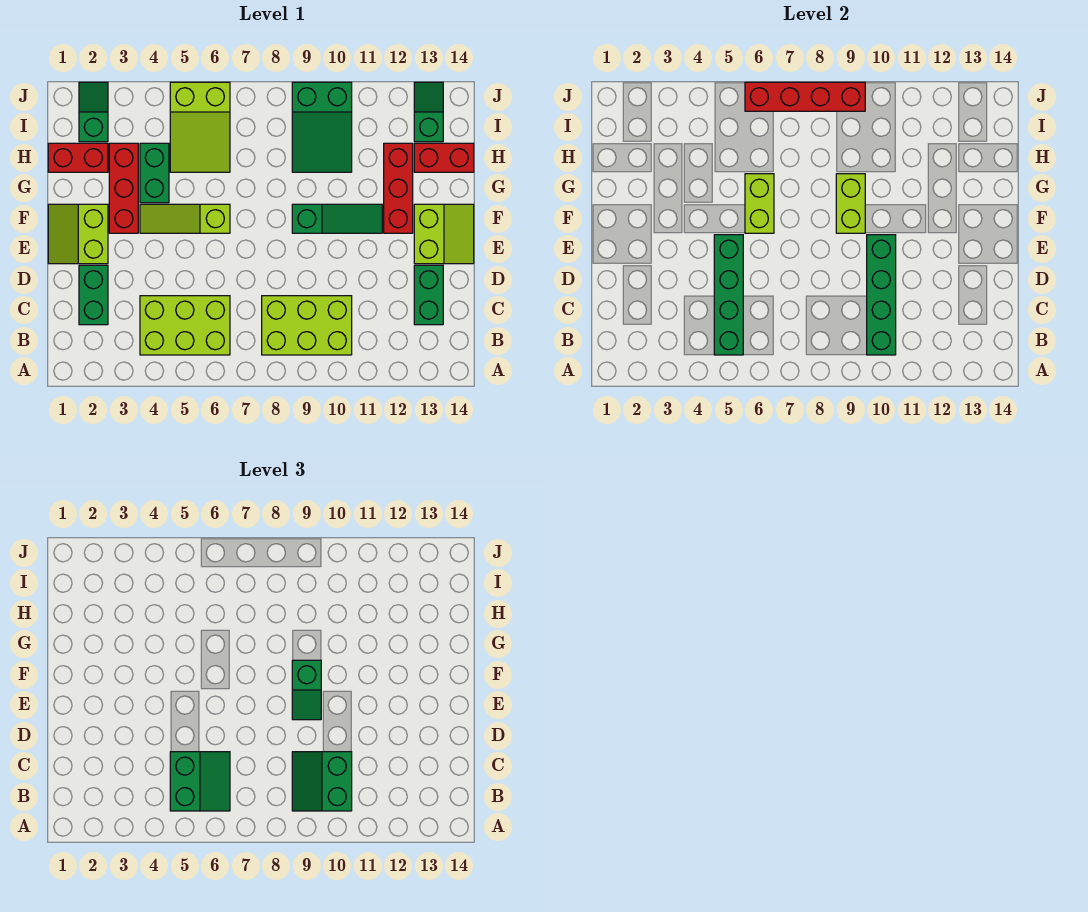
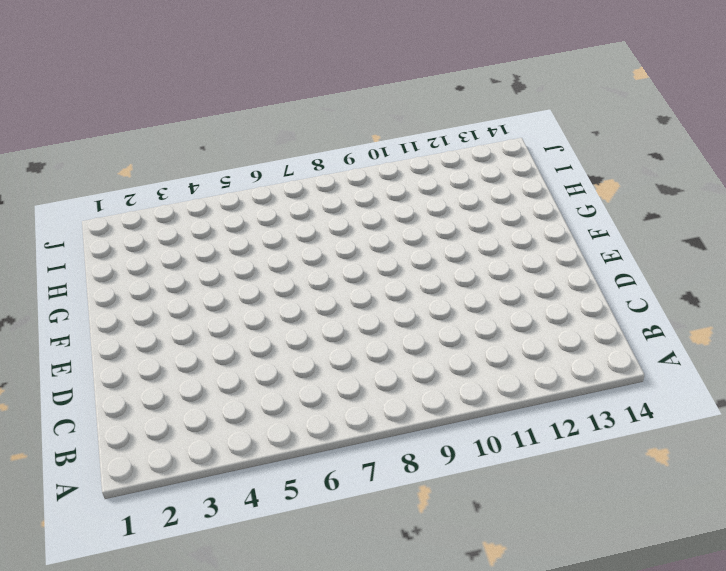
none -> lime brick B4:C6 level 1
none -> lime brick B8:C10 level 1
none -> green brick C2:D2 level 1

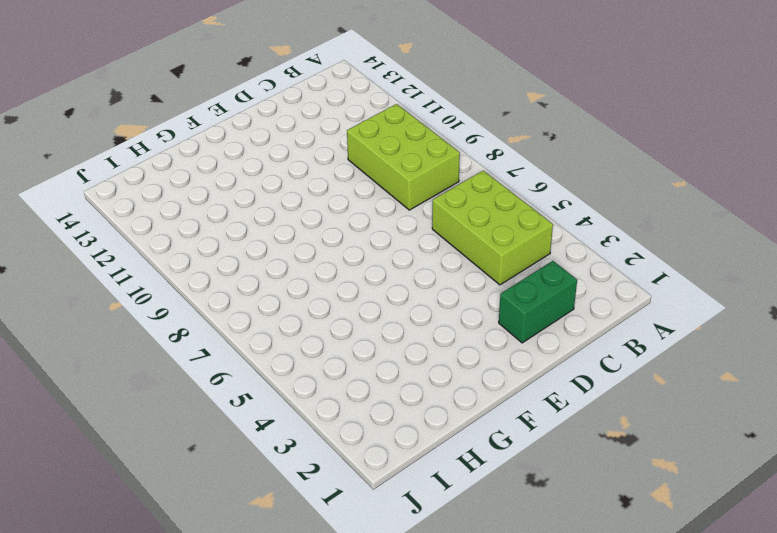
none -> green brick C13:D13 level 1
none -> lime slope E1:F2 level 1 top 2
none -> lime slope E13:F14 level 1 top 13

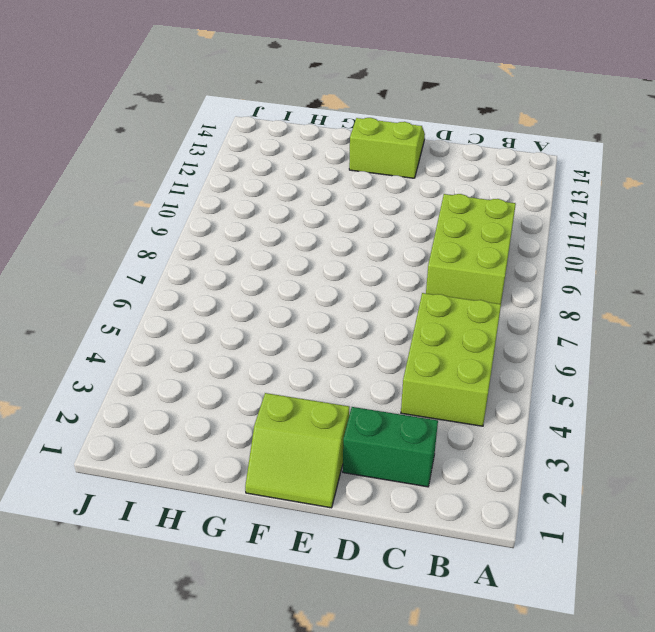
none -> green brick C13:D13 level 1
none -> red brick F3:H3 level 1
none -> lime slope F4:F6 level 1 top 6

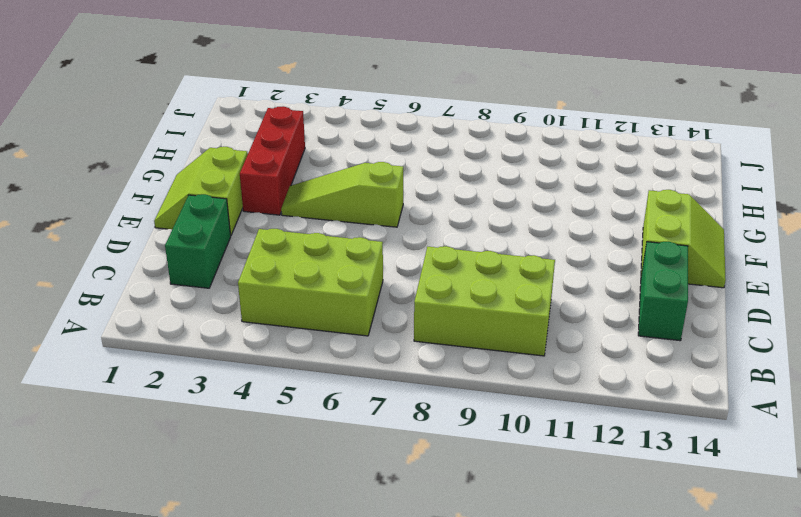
none -> green slope F9:F11 level 1 top 9
none -> red brick F12:H12 level 1
none -> green brick G4:H4 level 1

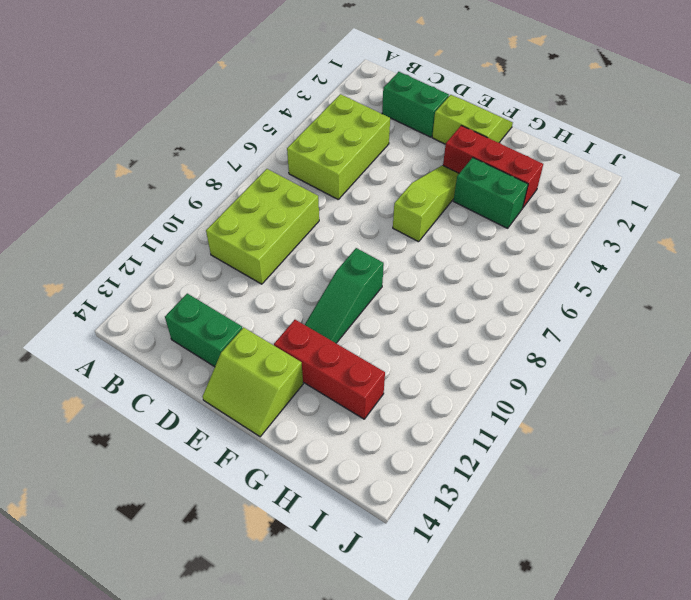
none -> red brick H1:H2 level 1
none -> lime slope H5:J6 level 1 top J
none -> green slope H9:J10 level 1 top J

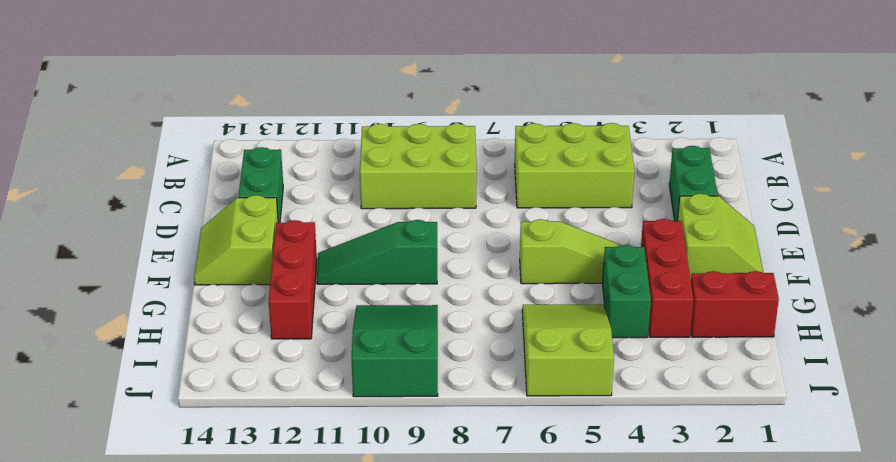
none -> red brick H13:H14 level 1
none -> green slope I2:J2 level 1 top I
none -> green slope I13:J13 level 1 top I

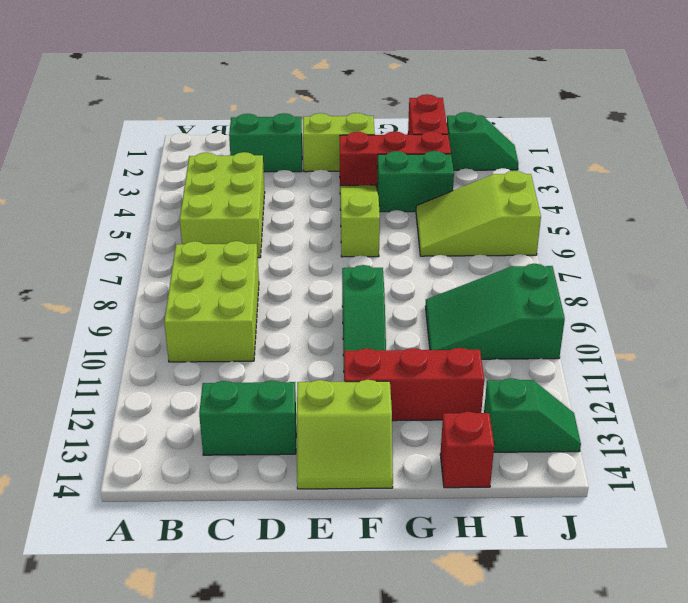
red brick H14 level 1 -> red brick H13:H14 level 1
none -> green brick B5:E5 level 2
none -> green brick B10:E10 level 2
none -> lime brick F6:G6 level 2

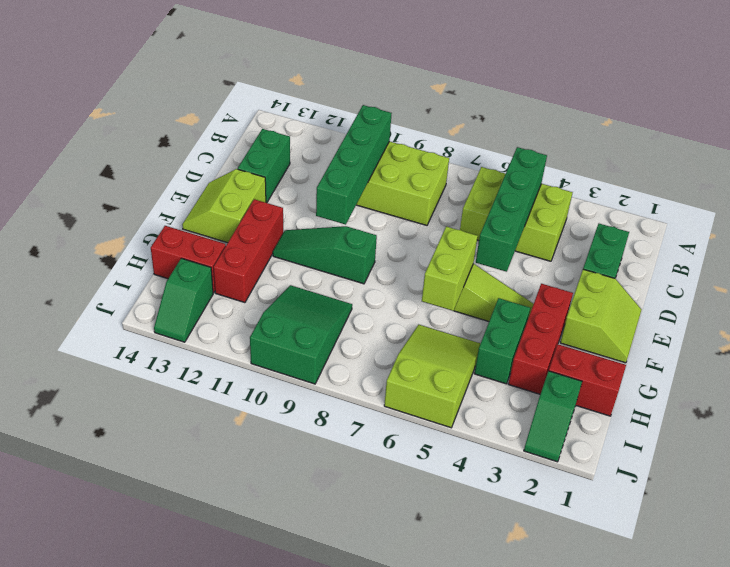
none -> lime brick F9:G9 level 2
none -> red brick J6:J9 level 2
none -> green slope B5:C6 level 3 top 5

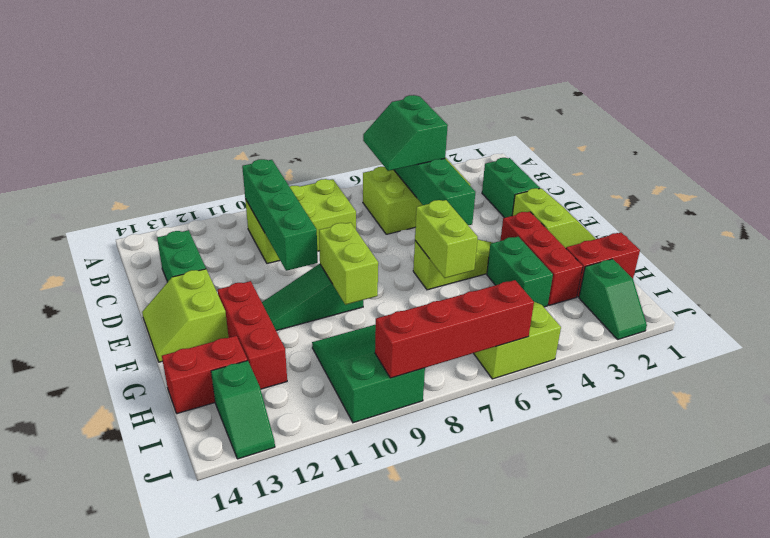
none -> green slope B9:C10 level 3 top 10
none -> green slope E9:F9 level 3 top F

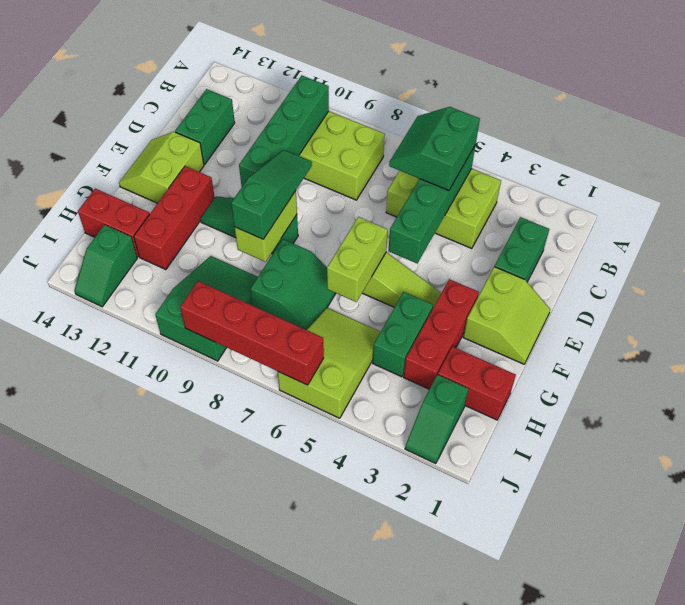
green slope E9:G9 level 3 top G -> green slope E9:F9 level 3 top F
green slope G7:H8 level 1 top 8 -> green slope B9:C10 level 3 top 10

